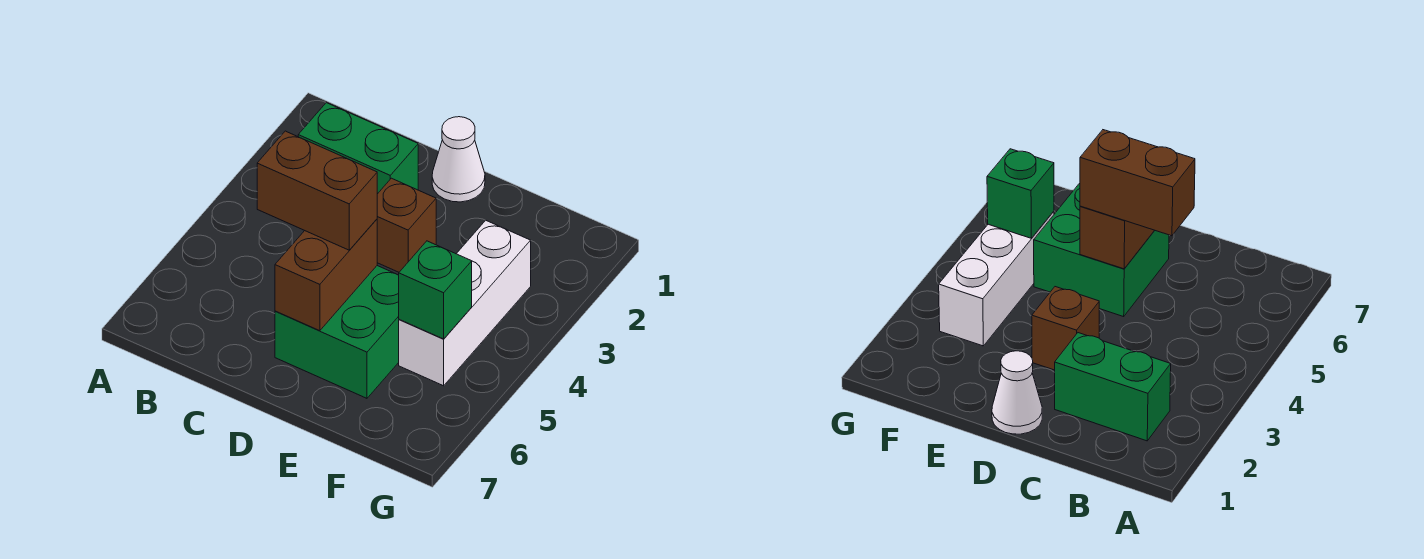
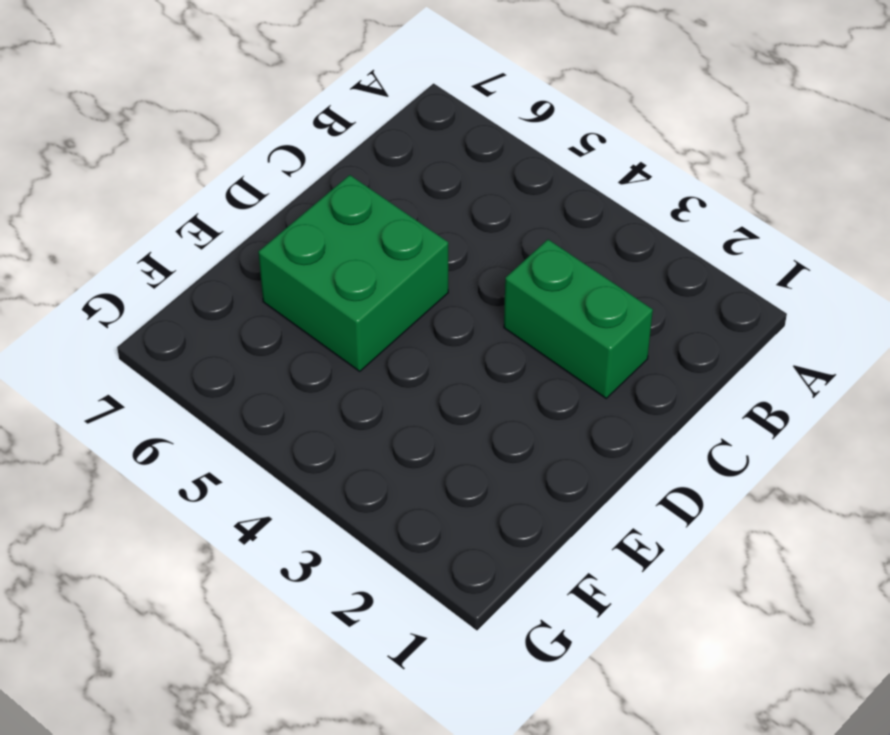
green brick C2:C3 level 1 -> green brick B2:C2 level 1
none -> white cone D1 level 1
none -> brown brick D3 level 1

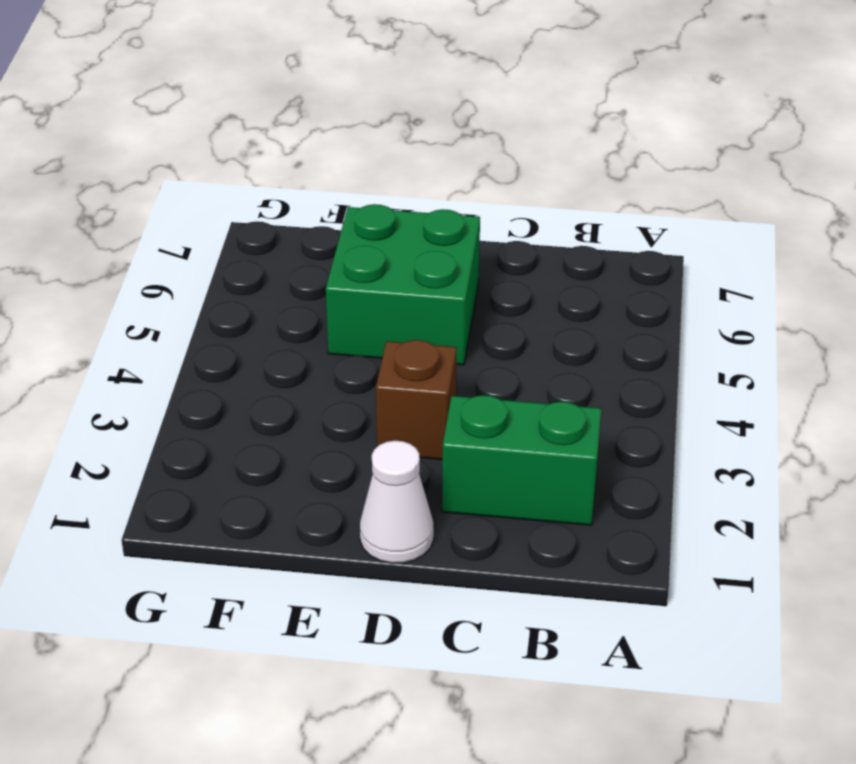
none -> white brick F3:F5 level 1
none -> brown brick D5:D6 level 2

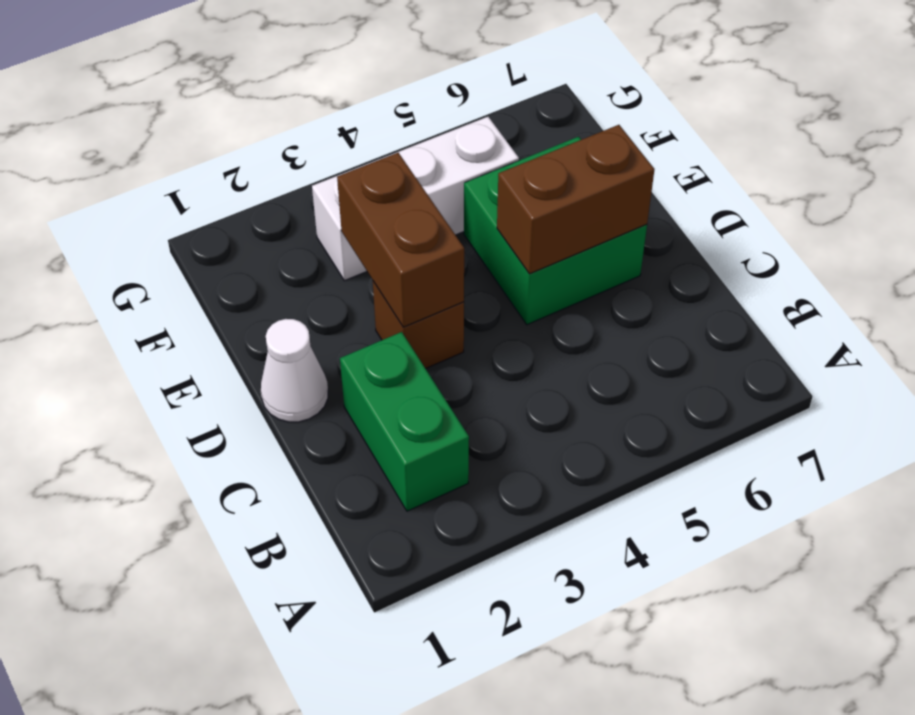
brown brick D3:E3 level 2 -> brown brick C5:D5 level 3
none -> green brick F5 level 2

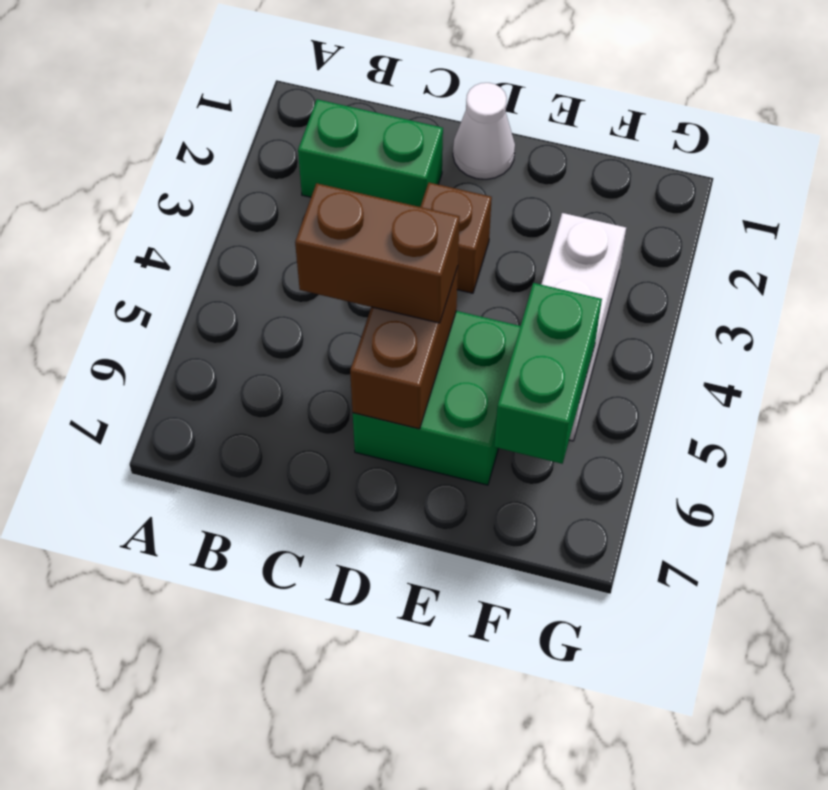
green brick F5:F6 level 2 -> green brick F5 level 2

